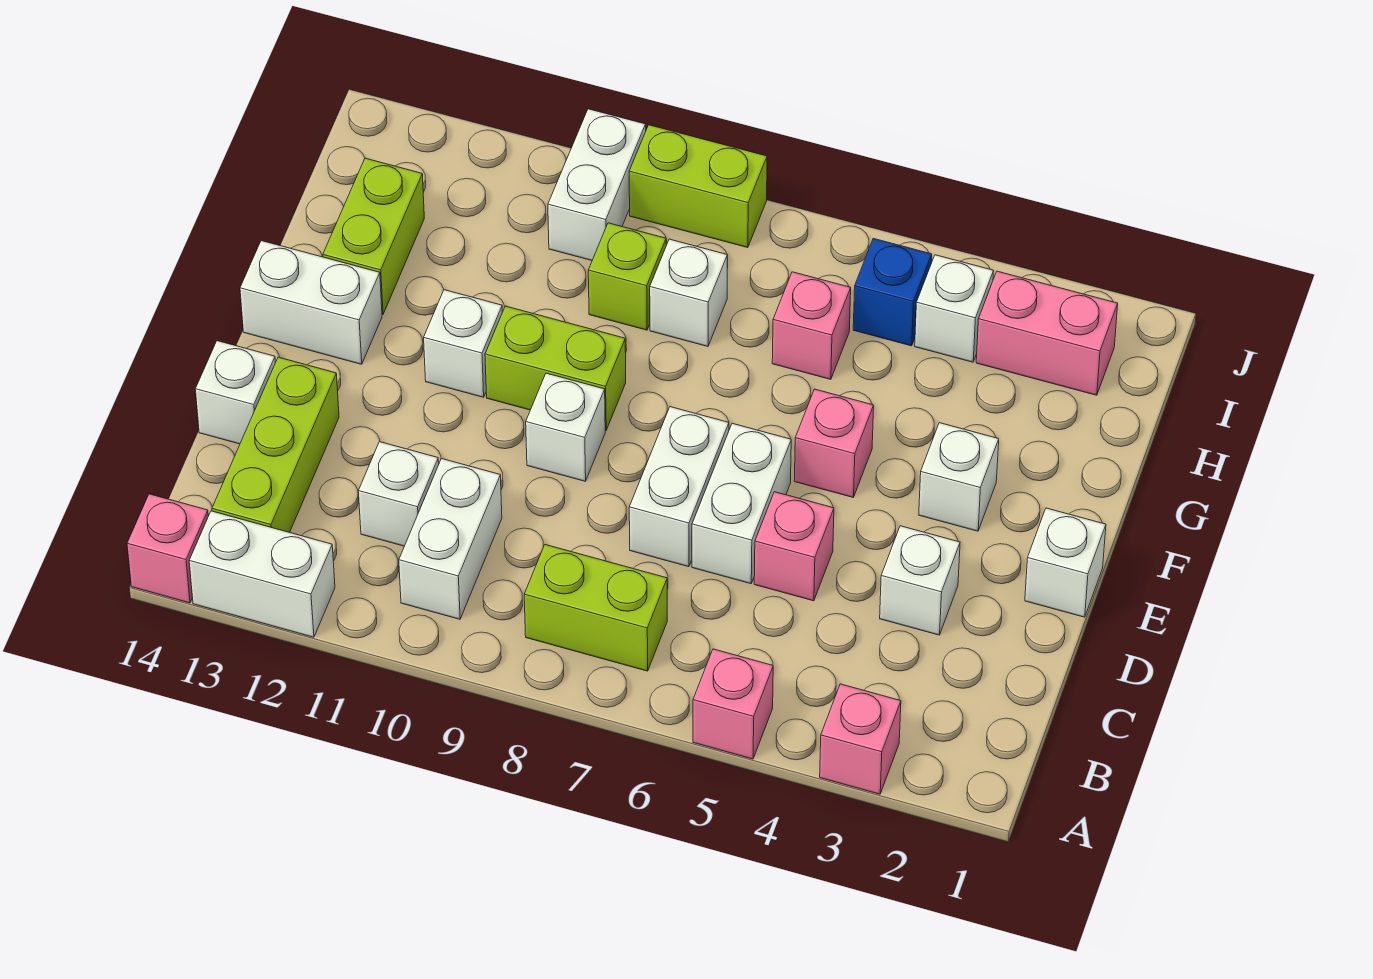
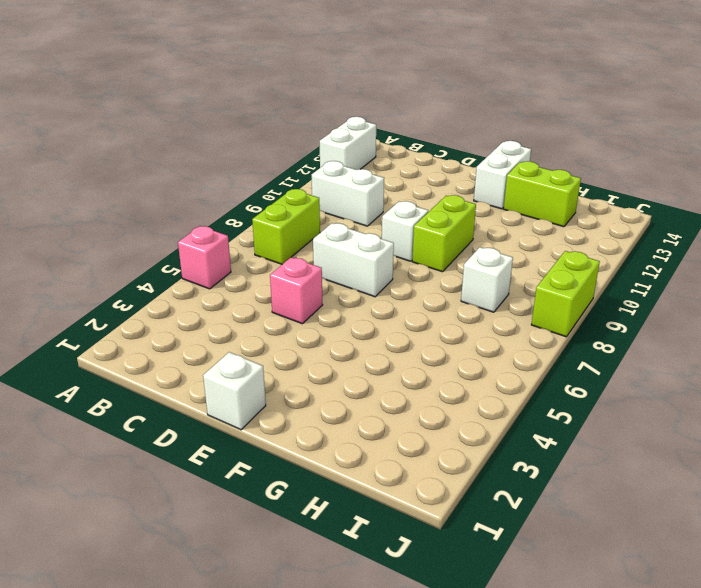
none -> pink brick A3 level 1
none -> pink brick A14 level 1
none -> lime brick B13:D13 level 1

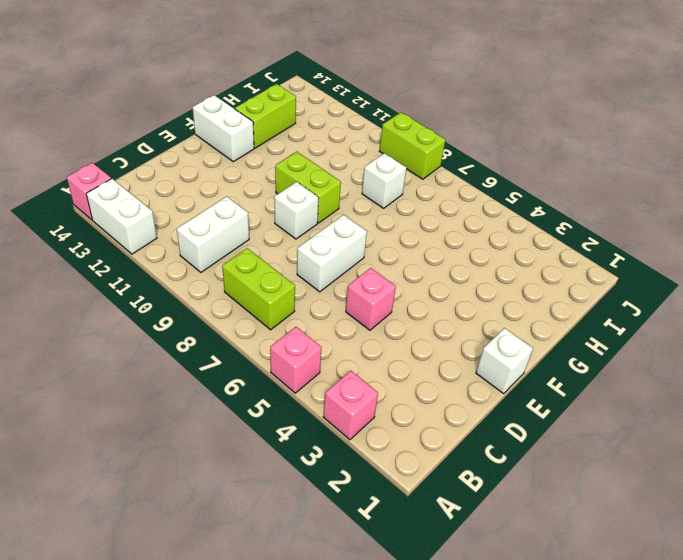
none -> lime brick B13:D13 level 1
none -> white brick C11 level 1
none -> white brick D3 level 1

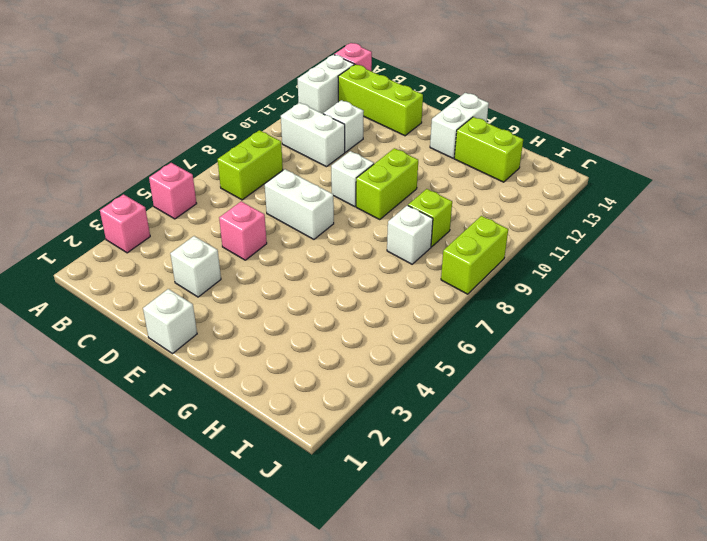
none -> white brick D6:E6 level 1
none -> white brick D14 level 1
none -> white brick F3 level 1

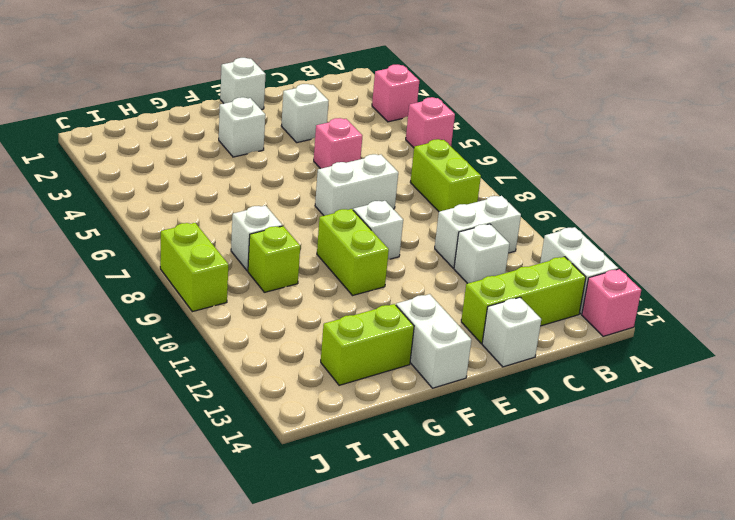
none -> white brick D6:E6 level 1
none -> pink brick F5 level 1
none -> white brick F11 level 1

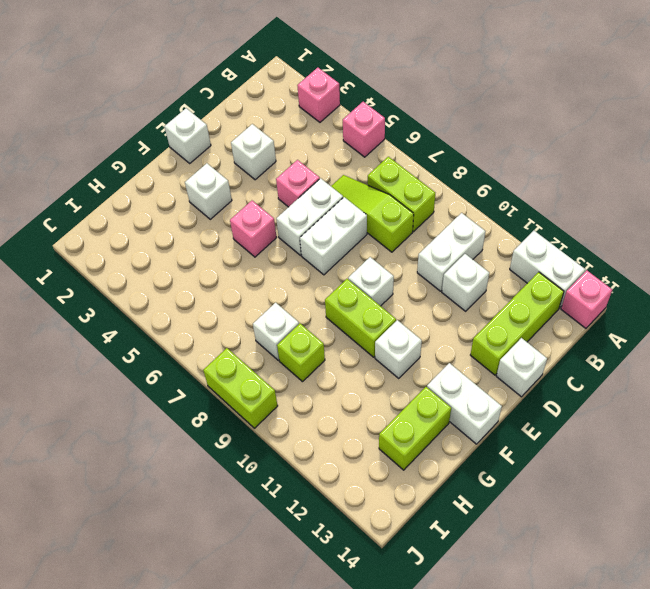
lime slope C6:C8 level 1 top 8 -> none
none -> pink brick H6 level 1
none -> pink brick I2:I3 level 1
none -> white brick I4 level 1

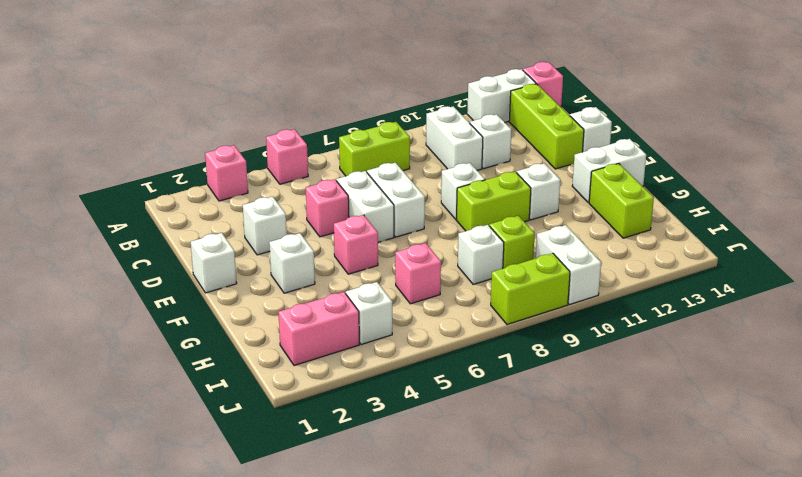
none -> blue brick I5 level 1

